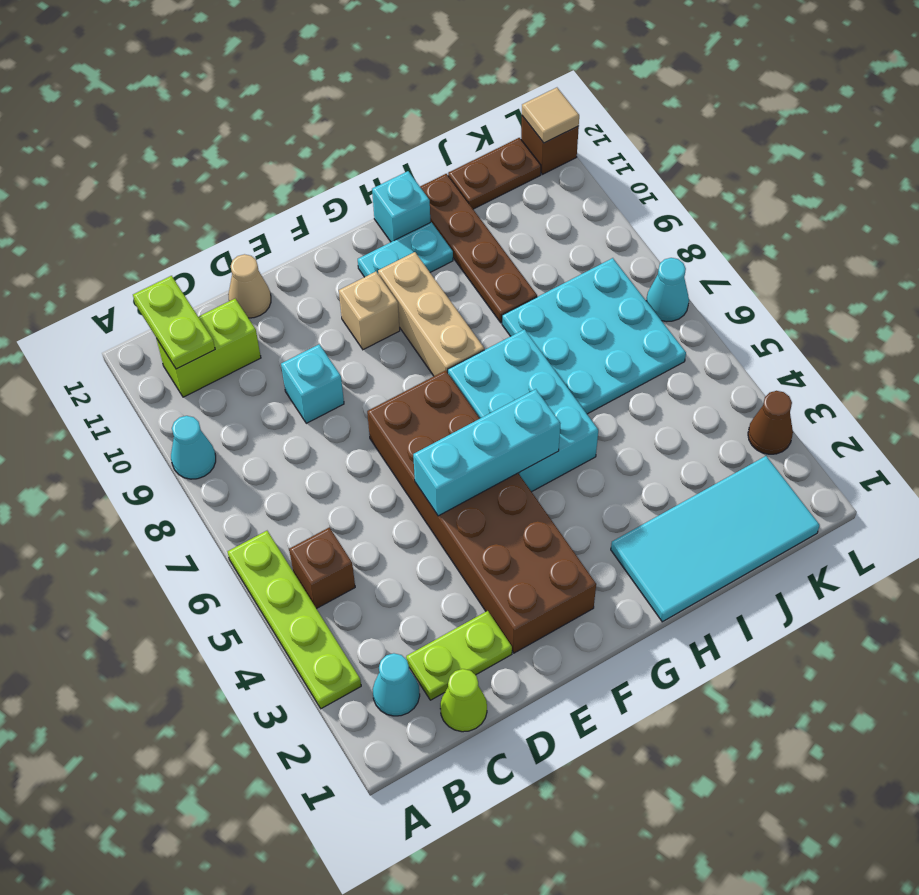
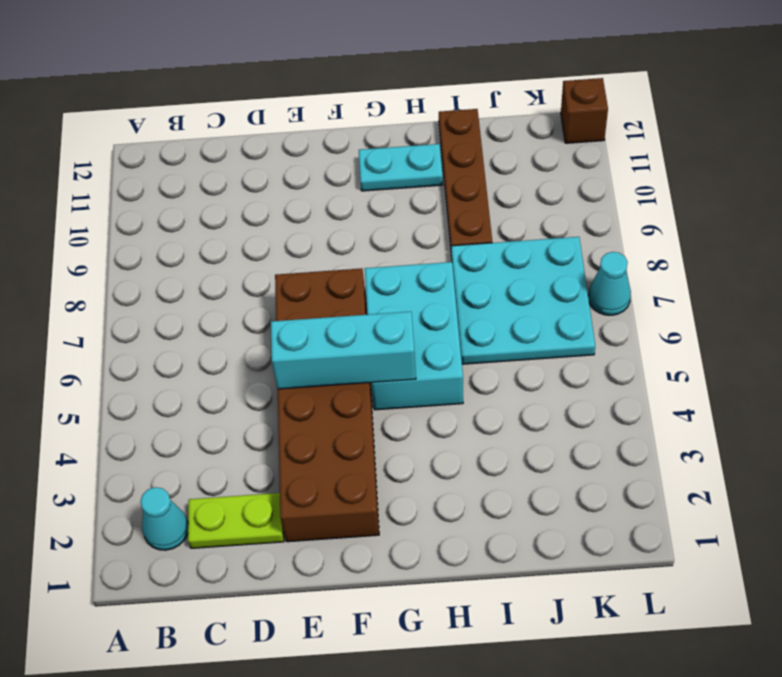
none -> lime plate A3:A6 level 1
none -> cyan cone A9 level 1
none -> brown brick B5 level 1

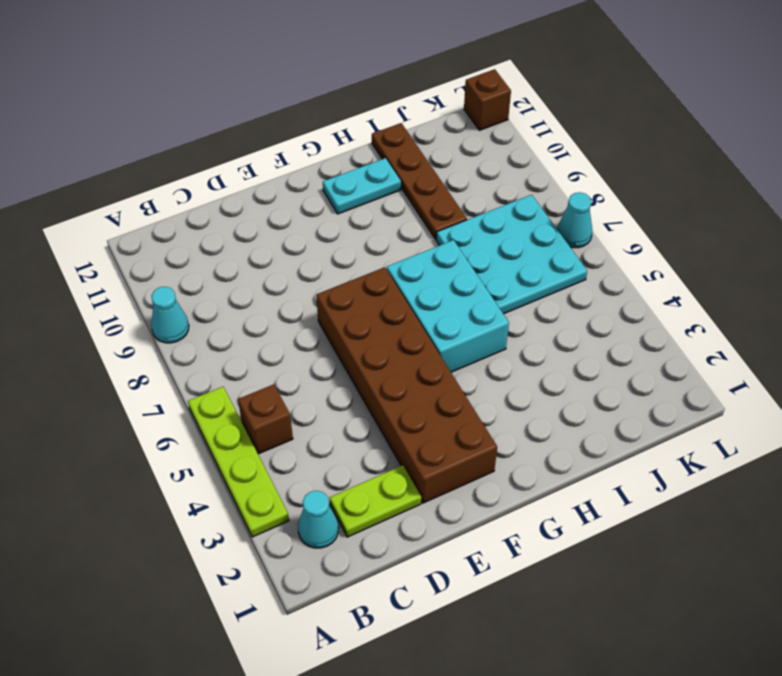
none -> lime brick B11:C11 level 1
none -> lime cone C1 level 1
none -> cyan brick D9 level 1

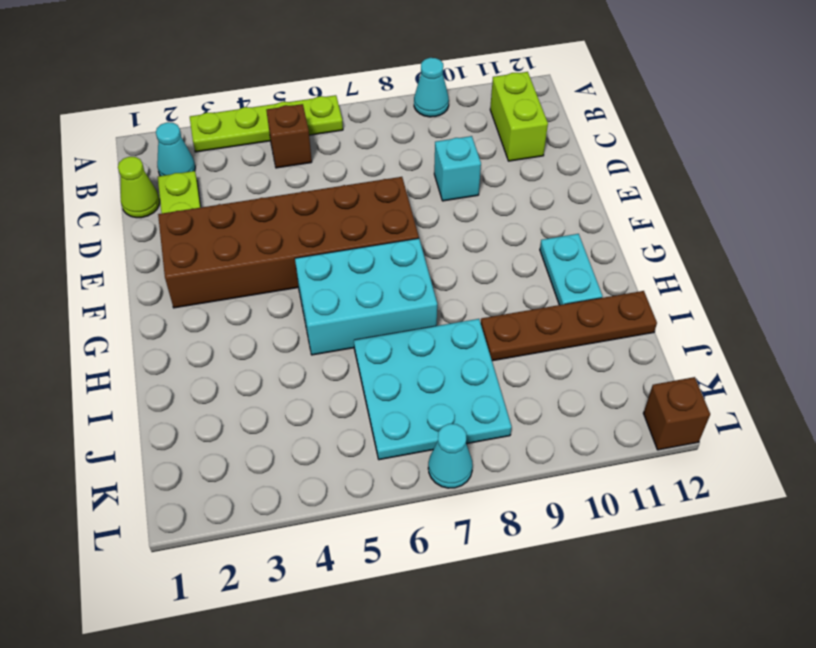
none -> tan cone D12 level 1
none -> tan brick F10 level 1
none -> tan brick G8:G10 level 1

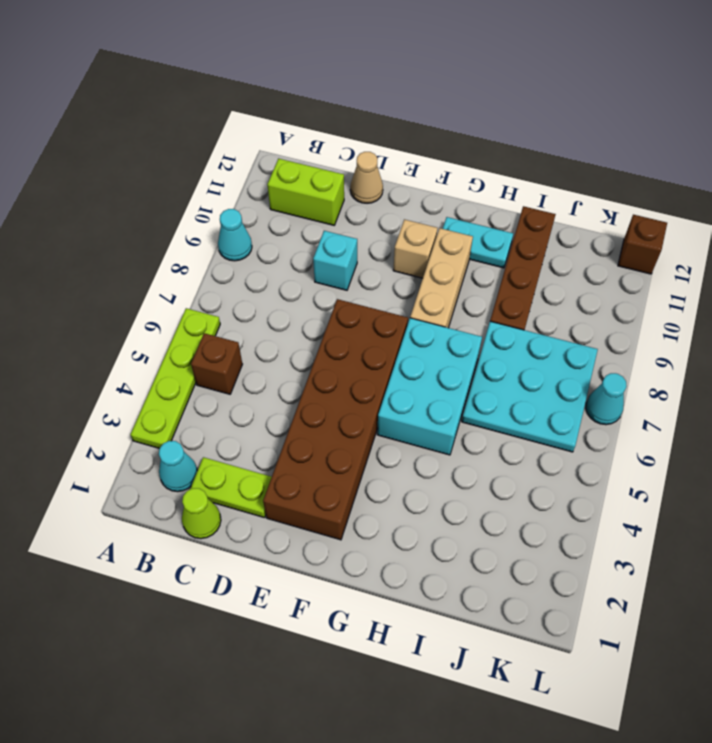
none -> cyan tile H1:K2 level 1
none -> cyan brick H12 level 1
none -> brown plate J12:K12 level 1

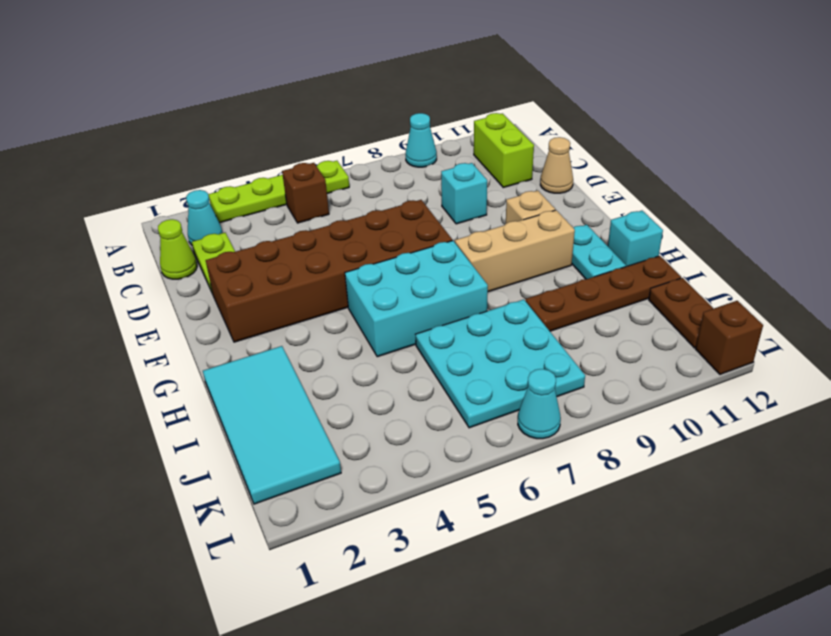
none -> brown cone L3 level 1
none -> lime plate B11:B12 level 2
none -> cyan brick E5:G5 level 2

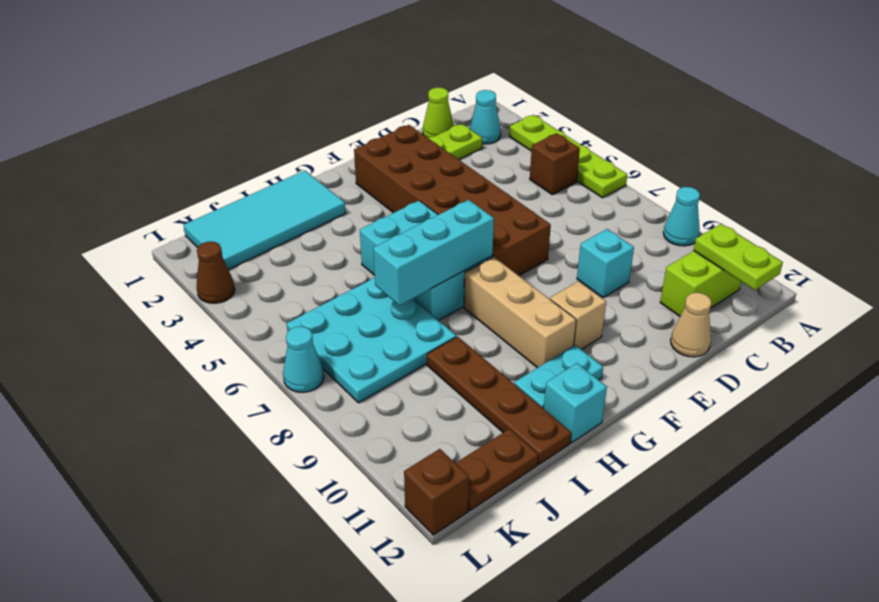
cyan brick G7:I7 level 2 -> cyan brick E5:G5 level 2
none -> tan tile L12 level 2

